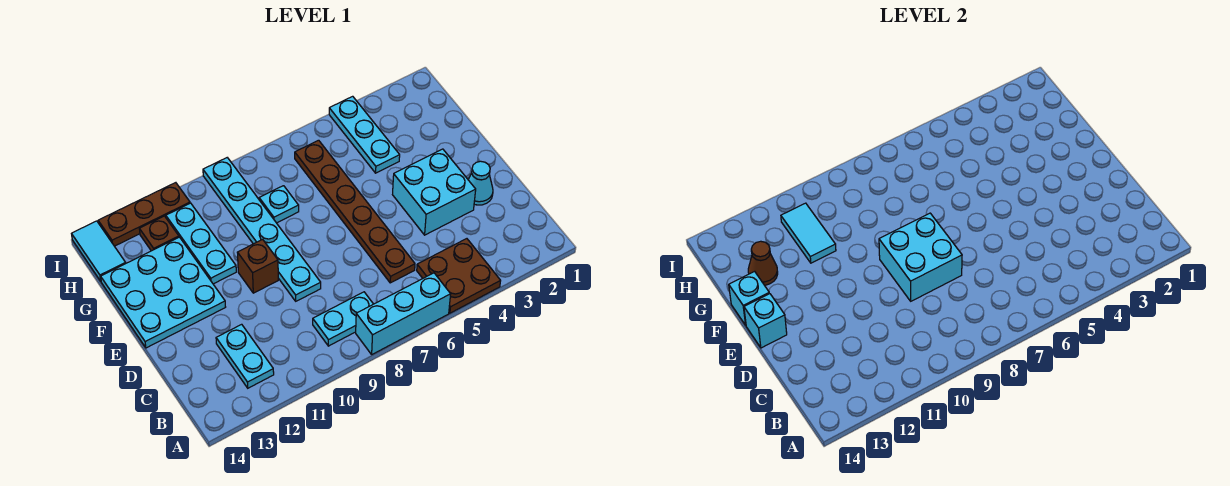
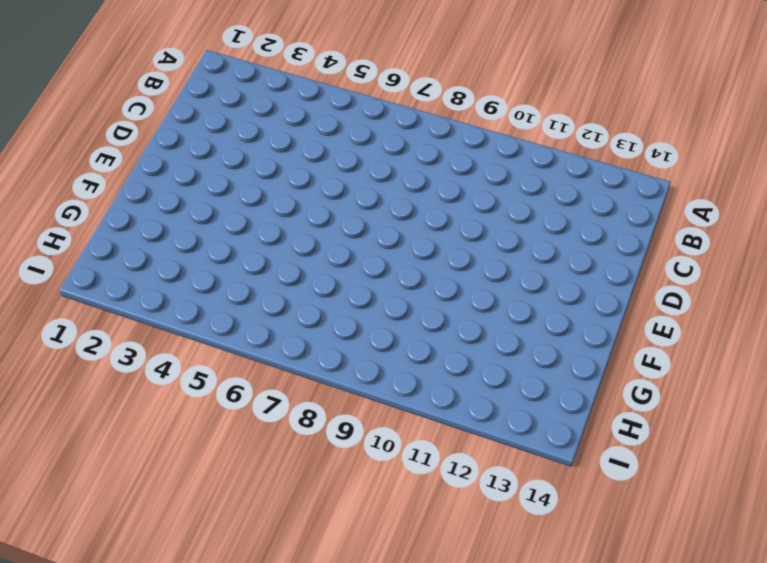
none -> brown plate A4:B5 level 1
none -> cyan brick A6:A8 level 1
none -> cyan plate B8:B9 level 1

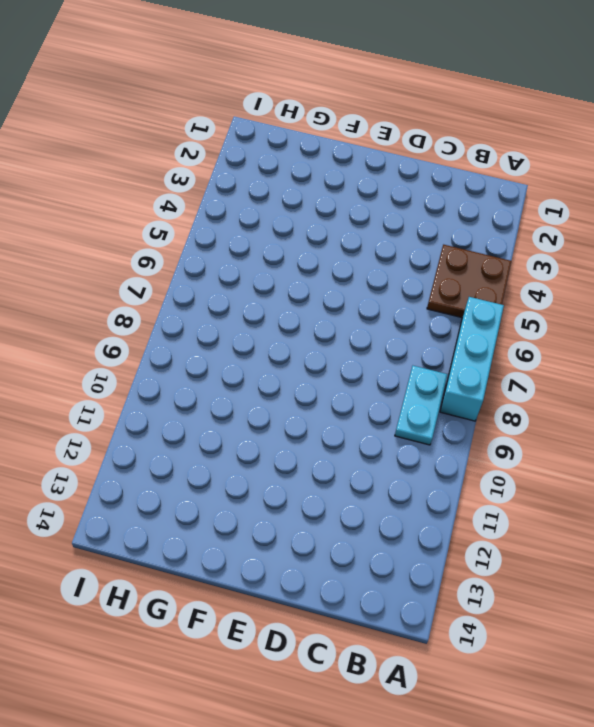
none -> cyan plate B12:C12 level 1
none -> brown plate C6:H6 level 1
none -> cyan cone D2 level 1

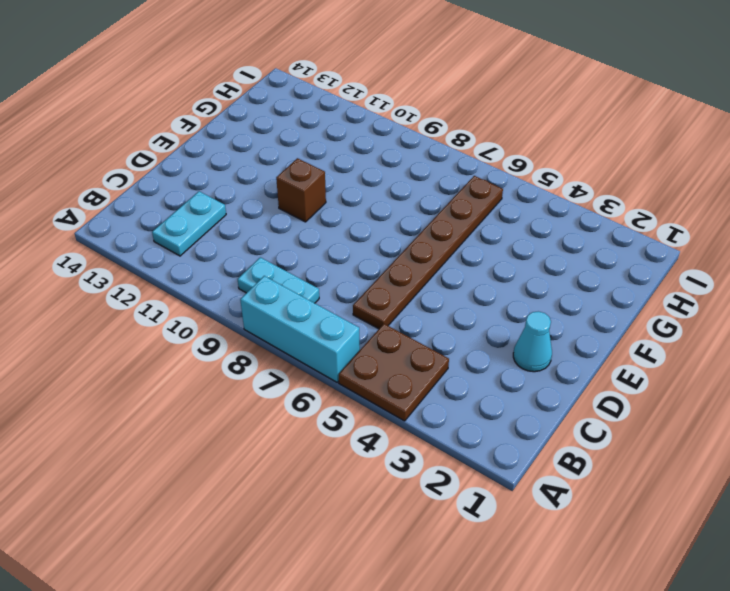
none -> cyan brick D3:E4 level 1
none -> cyan plate D9:I9 level 1
none -> cyan plate E12:G14 level 1

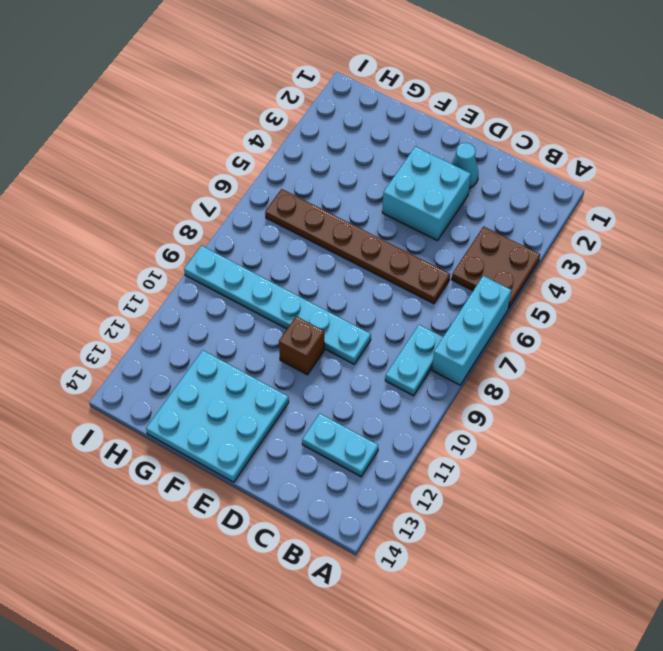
none -> cyan plate F11:H11 level 1
none -> cyan plate G4:I4 level 1
none -> cyan plate G8 level 1

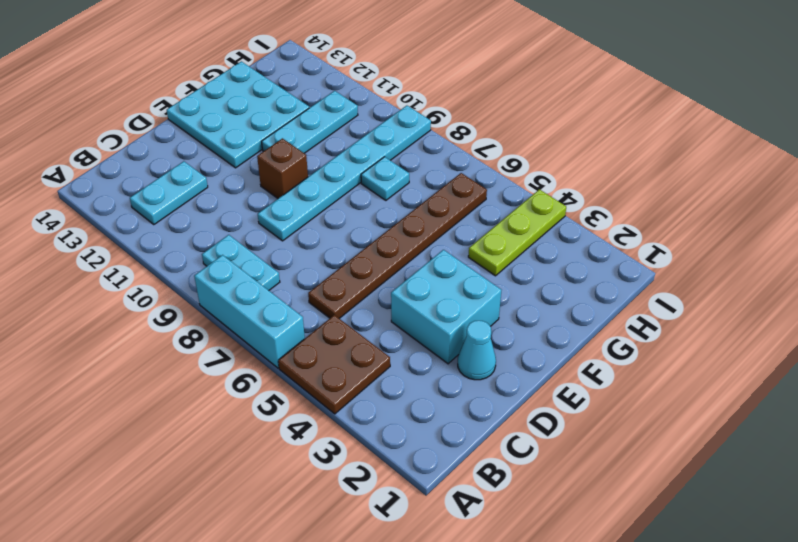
lime plate G4:I4 level 1 -> cyan plate G4:I4 level 1
none -> brown plate H12 level 1
none -> cyan tile H14:I14 level 1
none -> brown plate I11:I13 level 1

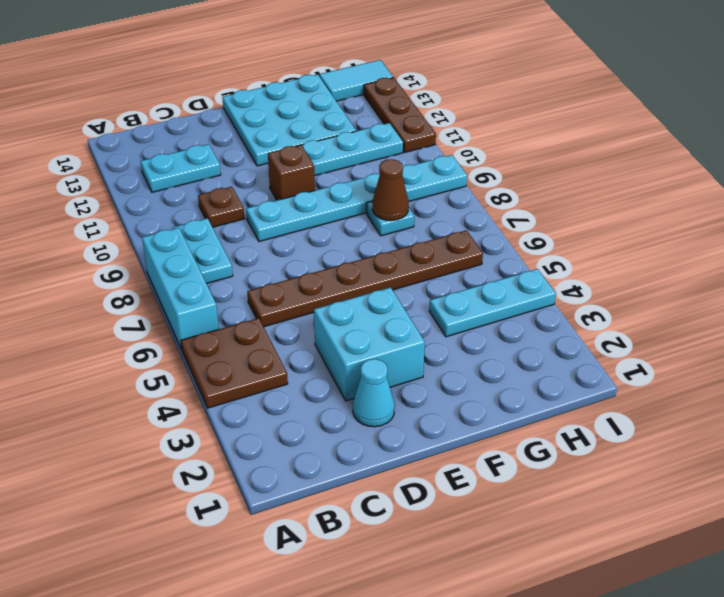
brown plate C10 level 1 -> brown plate H12 level 1
brown cone G8 level 2 -> brown cone G13 level 2
none -> cyan brick D8:E9 level 2
none -> cyan brick E14 level 2
none -> cyan brick F14 level 2

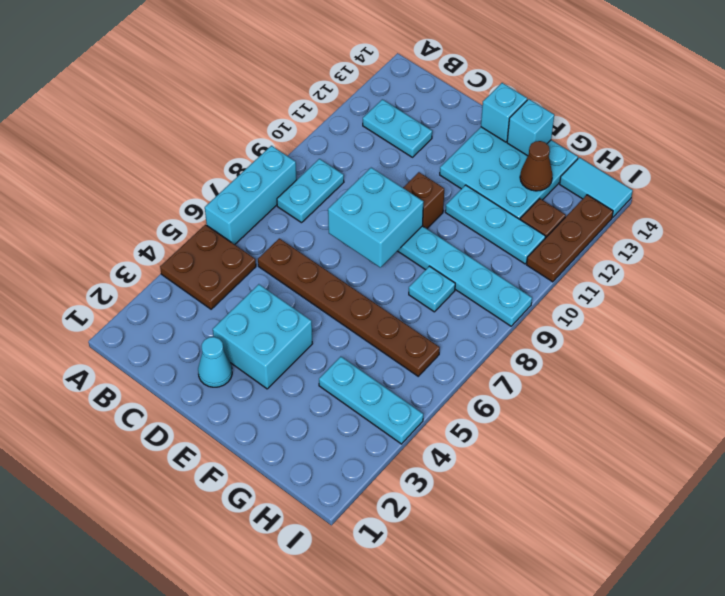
none -> cyan tile G11:H11 level 2

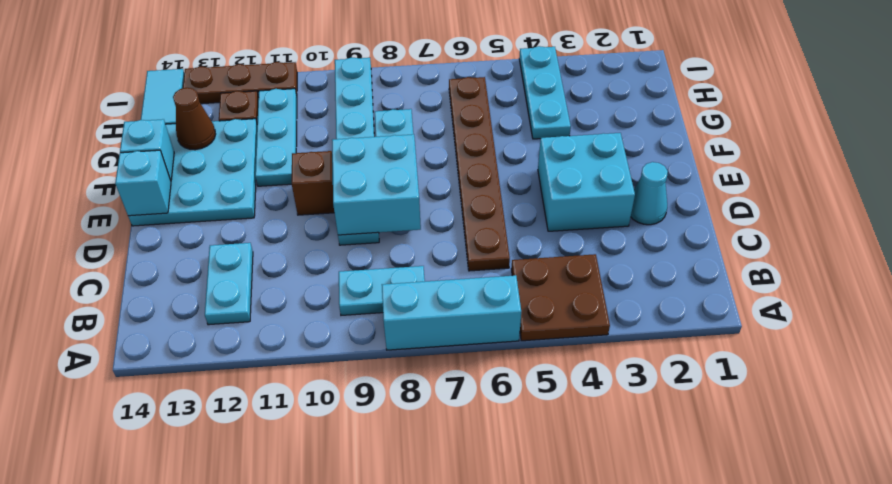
none -> cyan tile G11:H11 level 2

